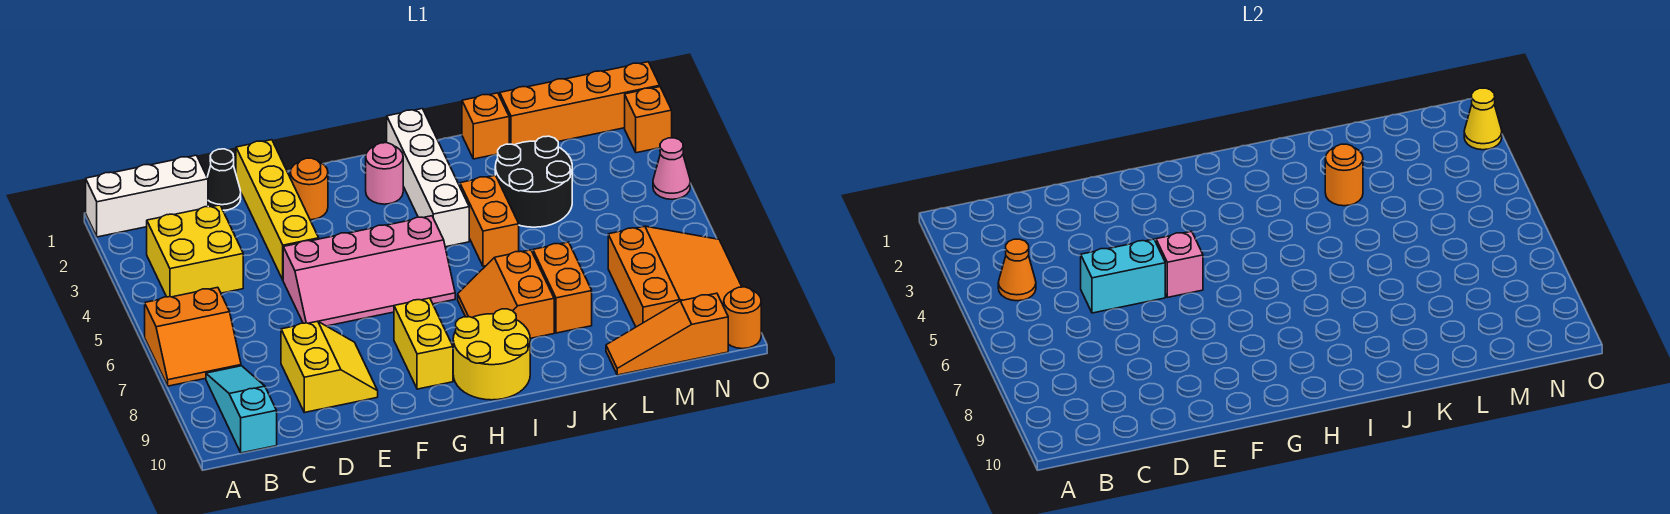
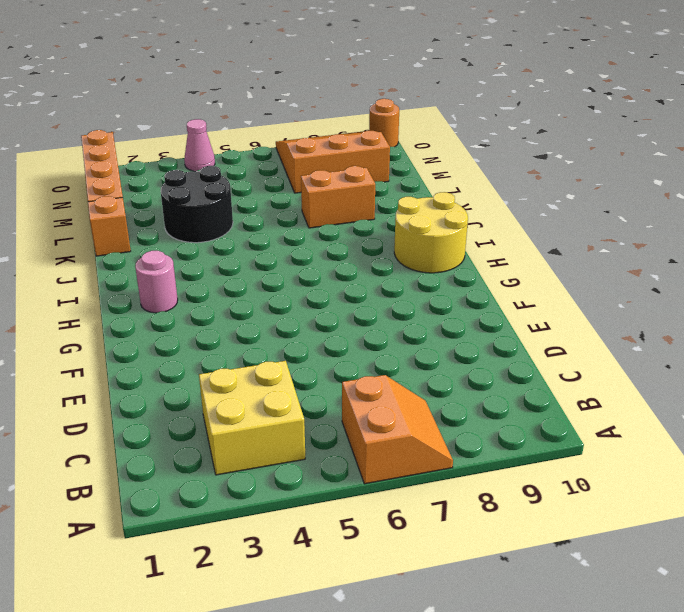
none -> white brick A1:C1 level 1
none -> cyan slope B8:B10 level 1 top 10
none -> black cone D1 level 1

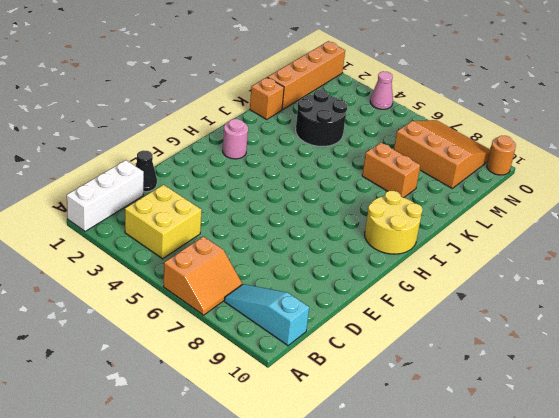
none -> yellow slope D8:E9 level 1 top D
none -> yellow brick E1:E4 level 1
none -> pink slope E5:H6 level 1 top 5

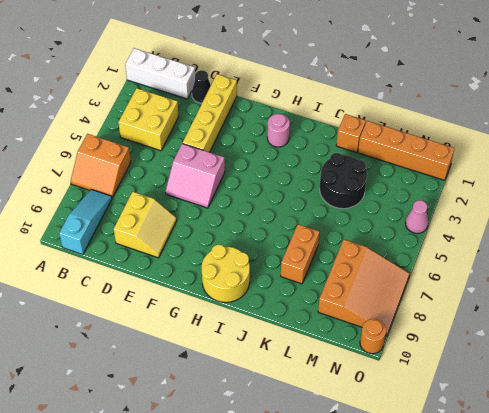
pink slope E5:F6 level 1 top 5 -> pink slope E5:H6 level 1 top 5
none -> orange round brick F2 level 1
none -> yellow brick G8:G9 level 1
none -> white brick I1:I4 level 1

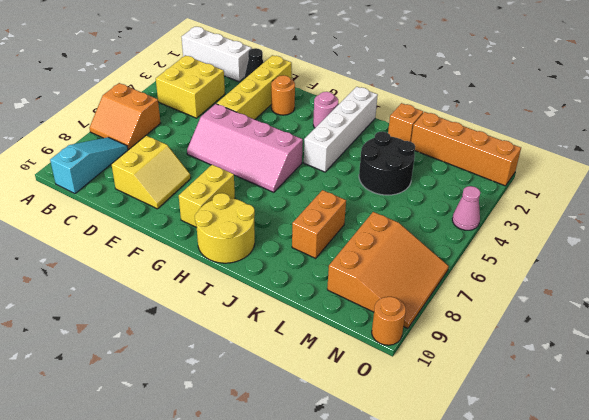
none -> orange slope I7:J8 level 1 top J
none -> orange brick J4:J5 level 1
none -> orange slope L10:N10 level 1 top N

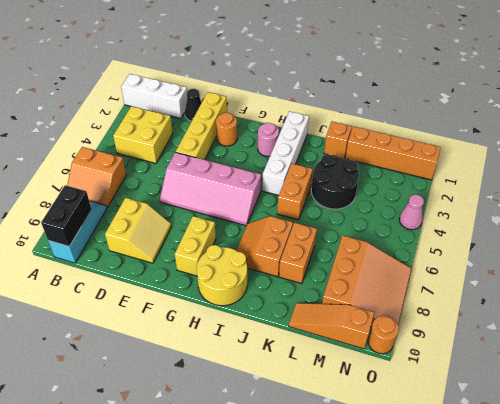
black brick B9:B10 level 2 -> none
none -> orange brick O2 level 1
none -> orange cone B4 level 2
none -> cyan brick D5:E5 level 2

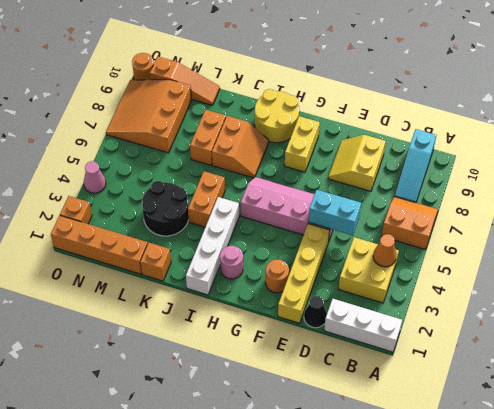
none -> pink brick F5 level 2
none -> orange round brick K3 level 2
none -> yellow cone O2 level 2

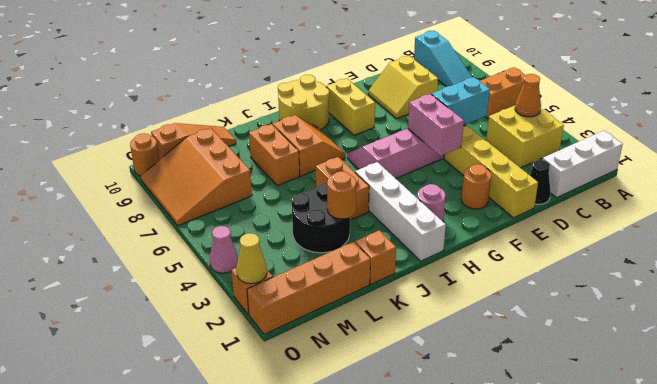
pink brick F4:F5 level 2 -> pink brick F5 level 2

